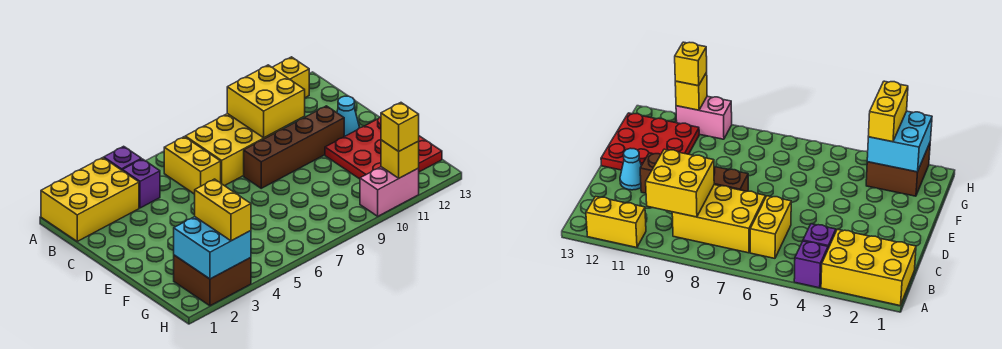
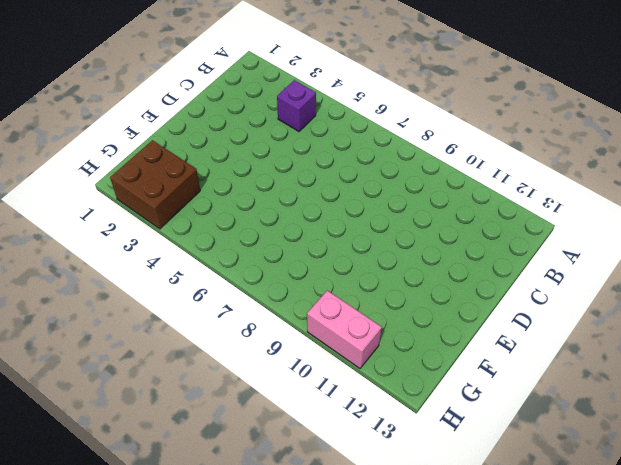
none -> yellow brick A1:B3 level 1
none -> purple brick A4 level 1
none -> yellow brick A11:A12 level 1

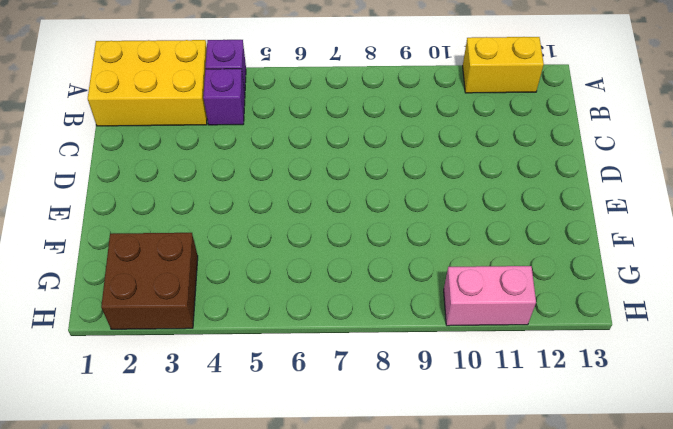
none -> yellow brick B6:C6 level 1
none -> yellow brick B7:C9 level 1
none -> brown brick D8:D11 level 1

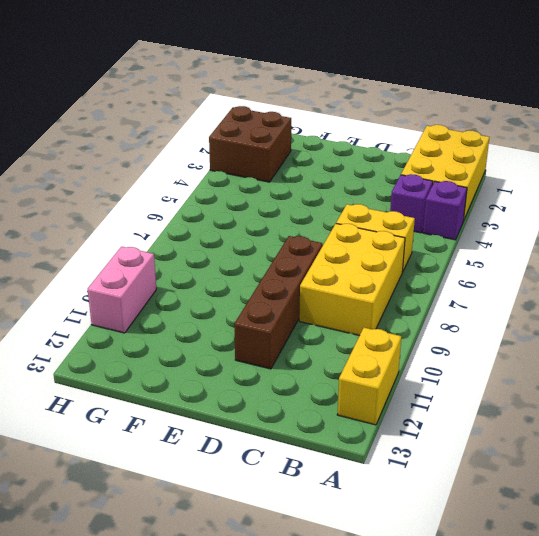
none -> cyan cone D12 level 1
none -> red plate E11:G13 level 1
none -> yellow brick B9:C10 level 2

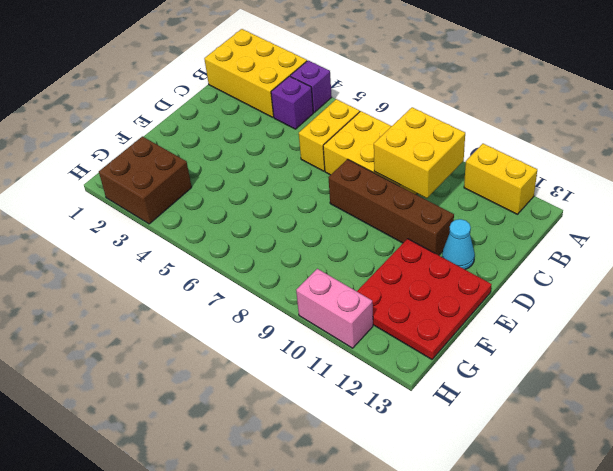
none -> cyan brick G2:H3 level 2
none -> yellow brick H11 level 2
none -> yellow brick G3:H3 level 3

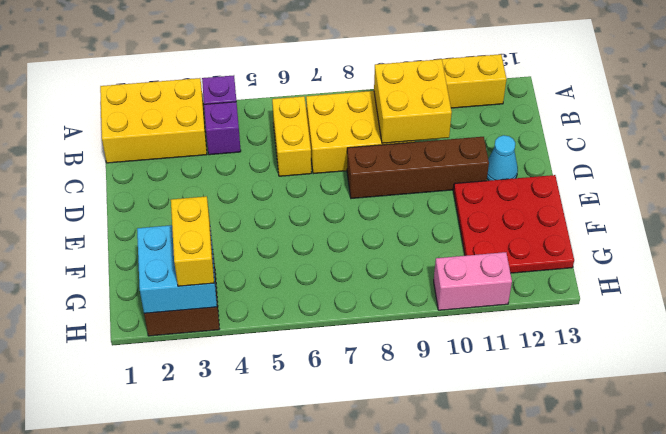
none -> yellow brick H11 level 2
none -> yellow brick H11 level 3

